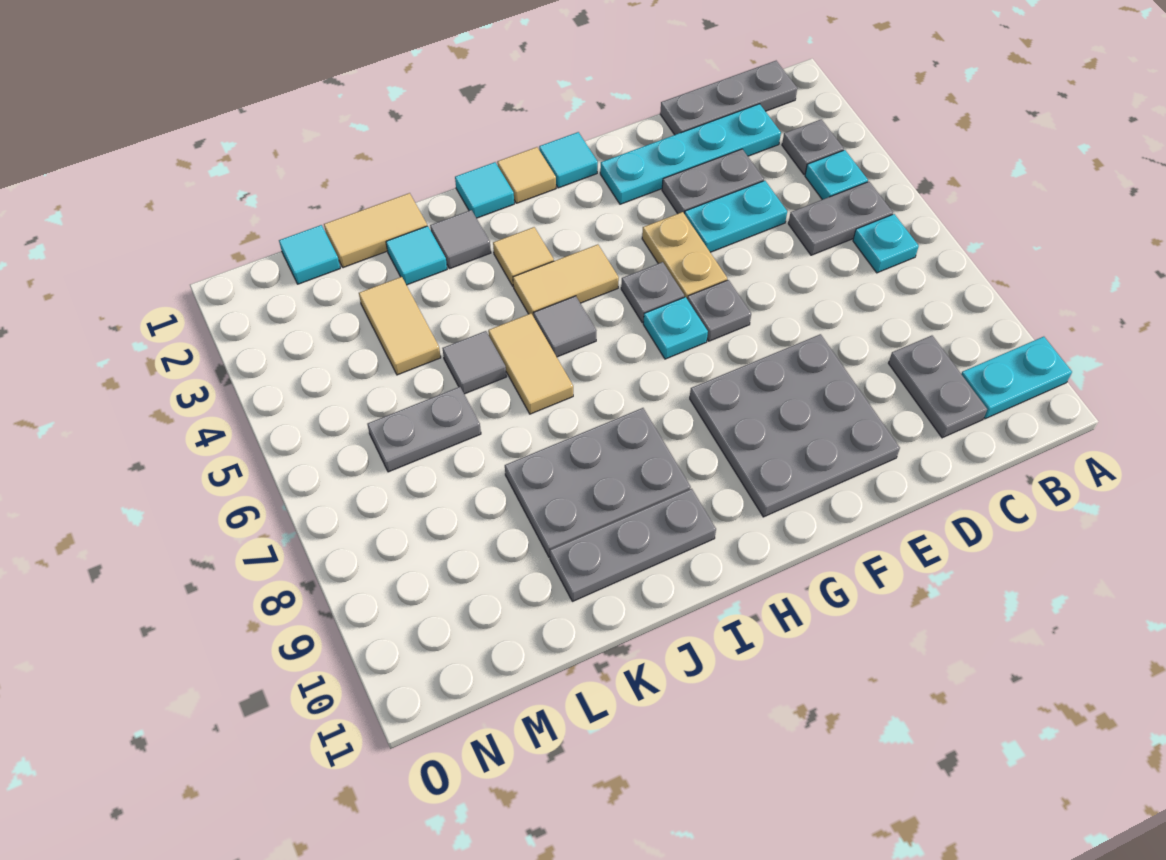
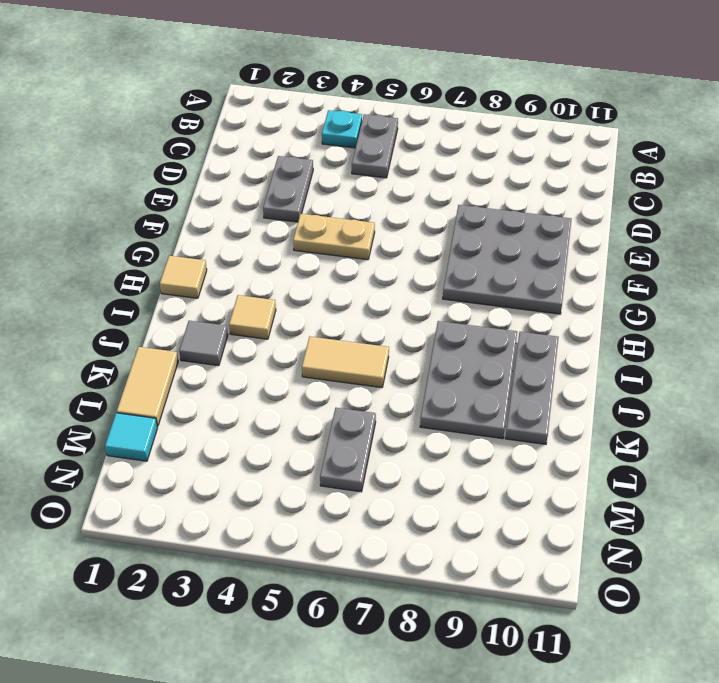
none -> cyan plate A10:B10 level 1
none -> grey plate B1:D1 level 1
none -> grey plate B3 level 1
none -> cyan plate B6 level 1

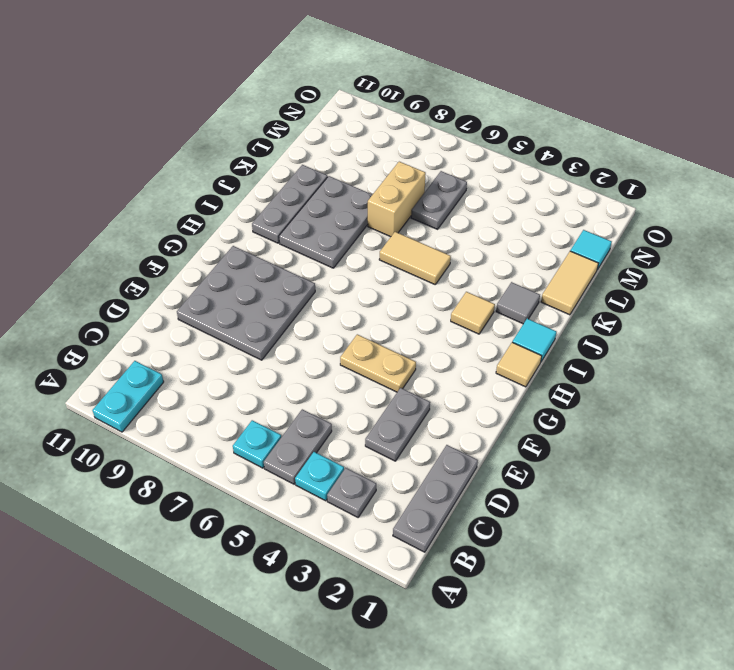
tan brick K7:L7 level 1 -> none
none -> cyan plate C2:F2 level 1
none -> grey plate C9:C10 level 1
none -> cyan plate D4:E4 level 1
none -> grey plate F6 level 1

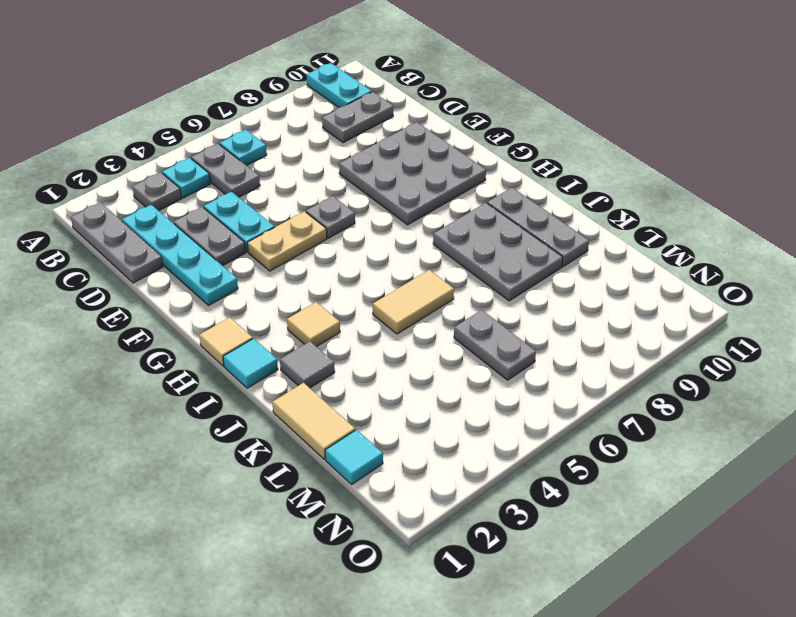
none -> cyan tile G1 level 1
none -> grey plate G5 level 1
none -> cyan plate G6 level 1
none -> tan tile H4:I4 level 1

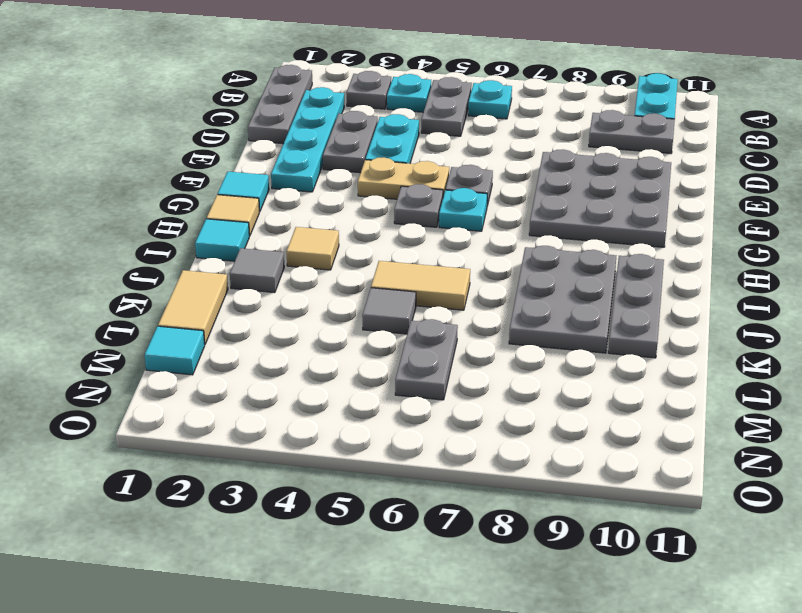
none -> tan tile H4:I4 level 1
none -> grey tile I5 level 1
none -> cyan tile K2 level 1
none -> tan tile L3:L4 level 1

